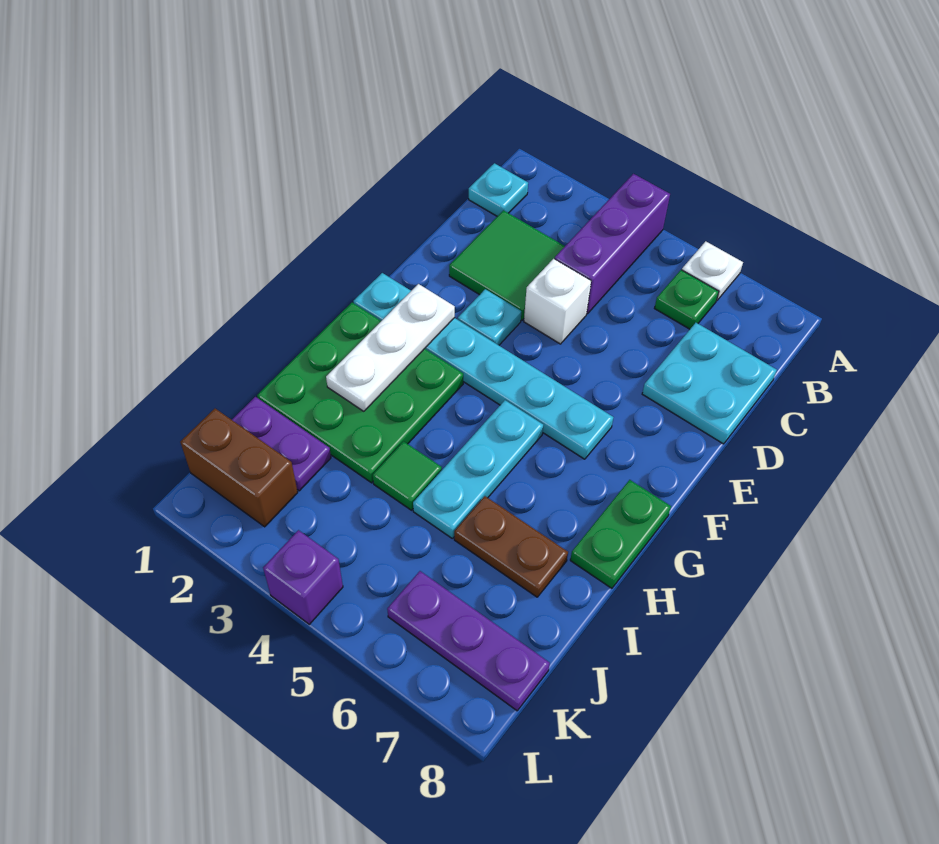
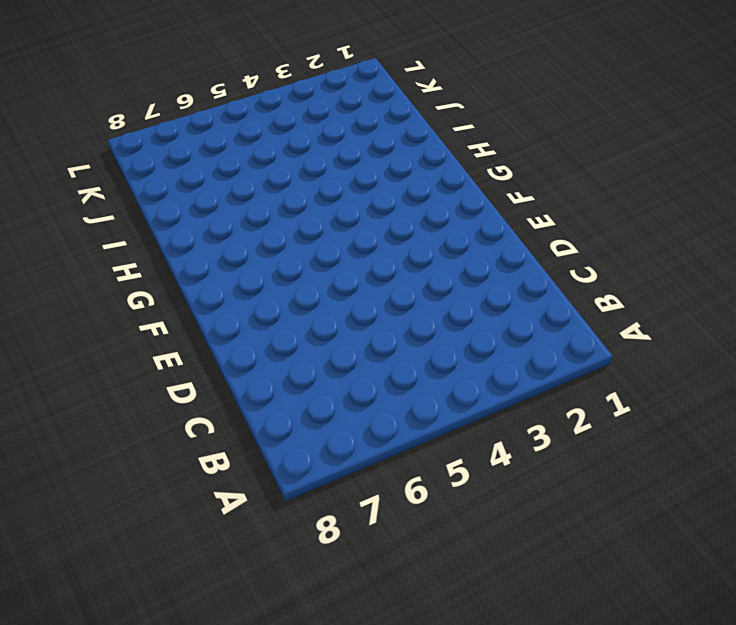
none -> purple brick A4:C4 level 1
none -> white plate A6 level 1
none -> cyan plate B1 level 1

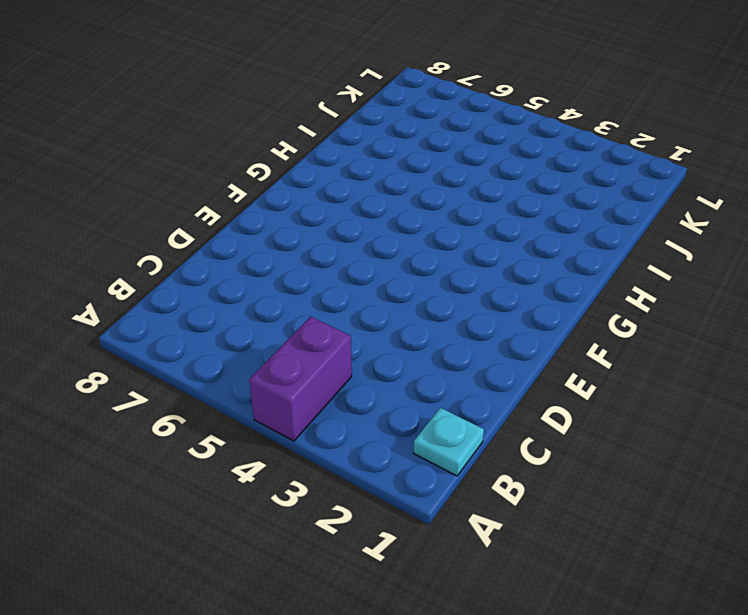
purple brick A4:B4 level 1 -> purple brick A4:C4 level 1
none -> white plate A6 level 1
none -> green plate B6 level 1
none -> green tile C2:D3 level 1

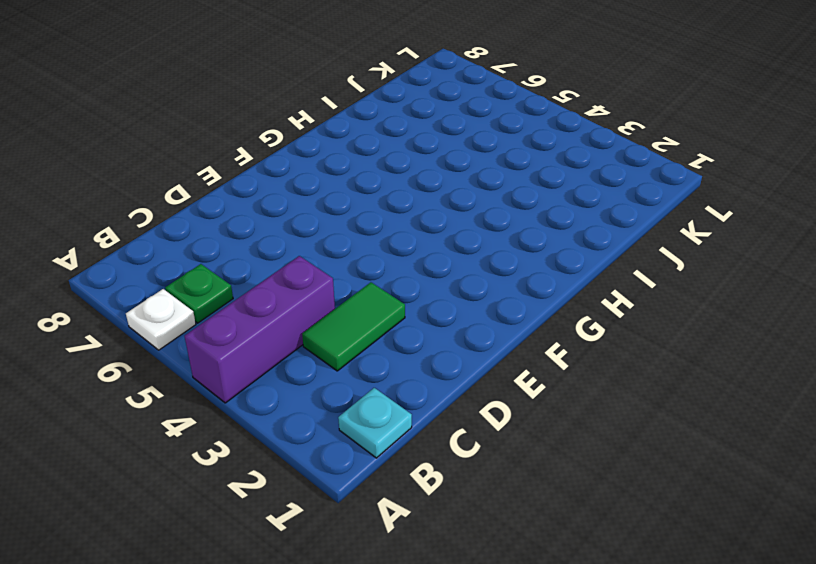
green tile C3:D3 level 1 -> green tile C2:D3 level 1
none -> cyan plate C7:D8 level 1
none -> white brick D4 level 1
none -> cyan plate E3 level 1

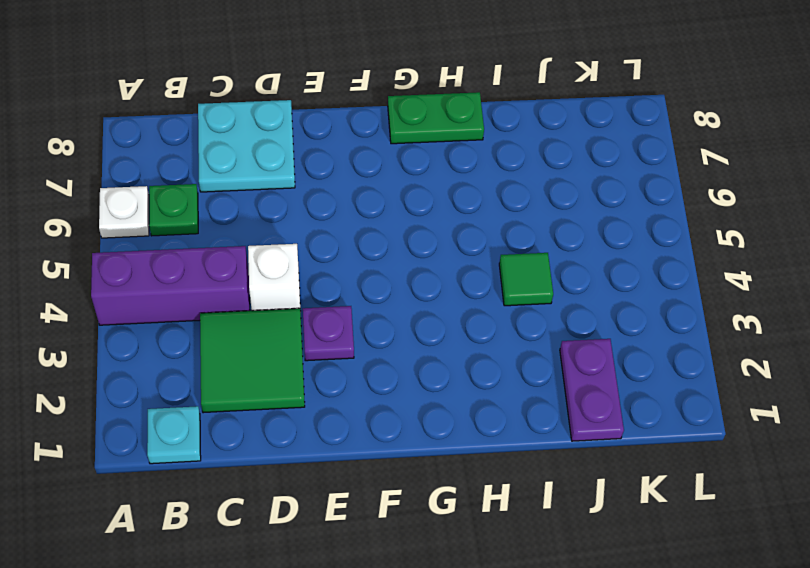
purple plate E3 level 1 -> cyan plate E3 level 1
none -> cyan plate F1:F6 level 1
none -> green plate G1:I3 level 1
none -> cyan plate G5:I5 level 1

